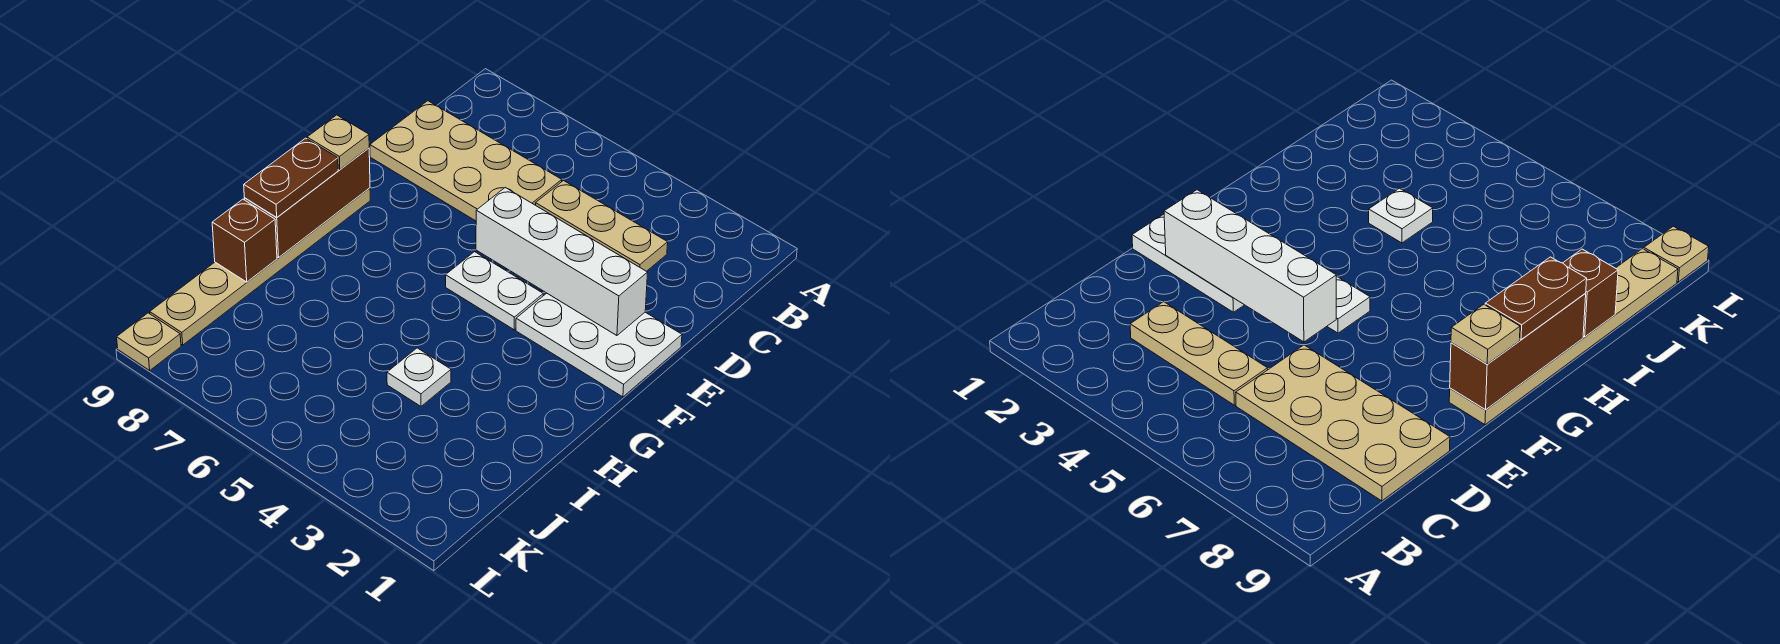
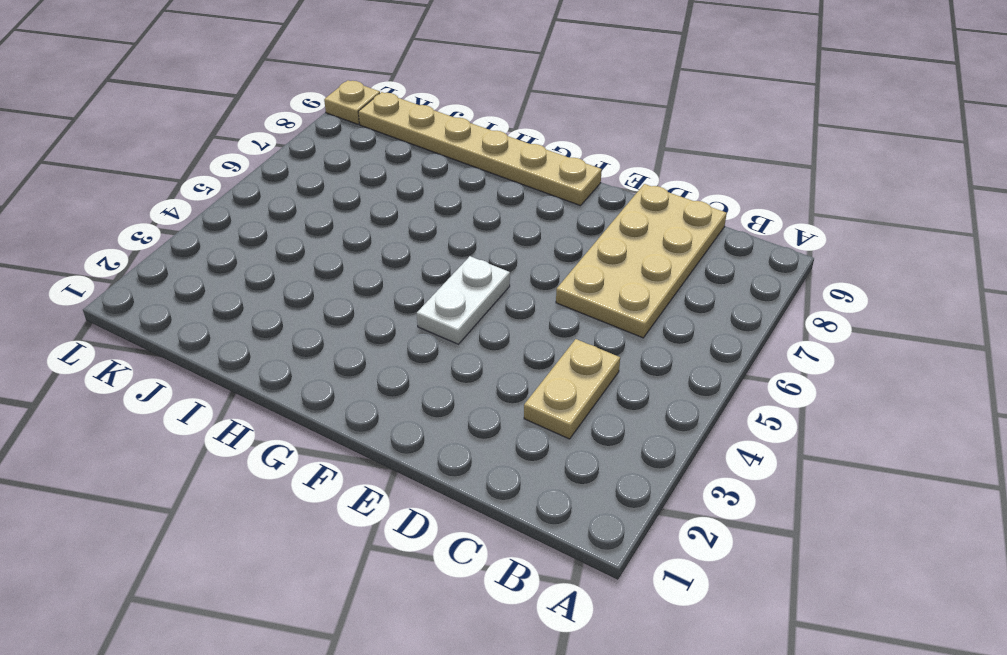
tan plate C3:C4 level 1 -> tan plate C3:C5 level 1
none -> white plate E1:F3 level 1
none -> white plate I4 level 1
none -> white brick E2:E5 level 2

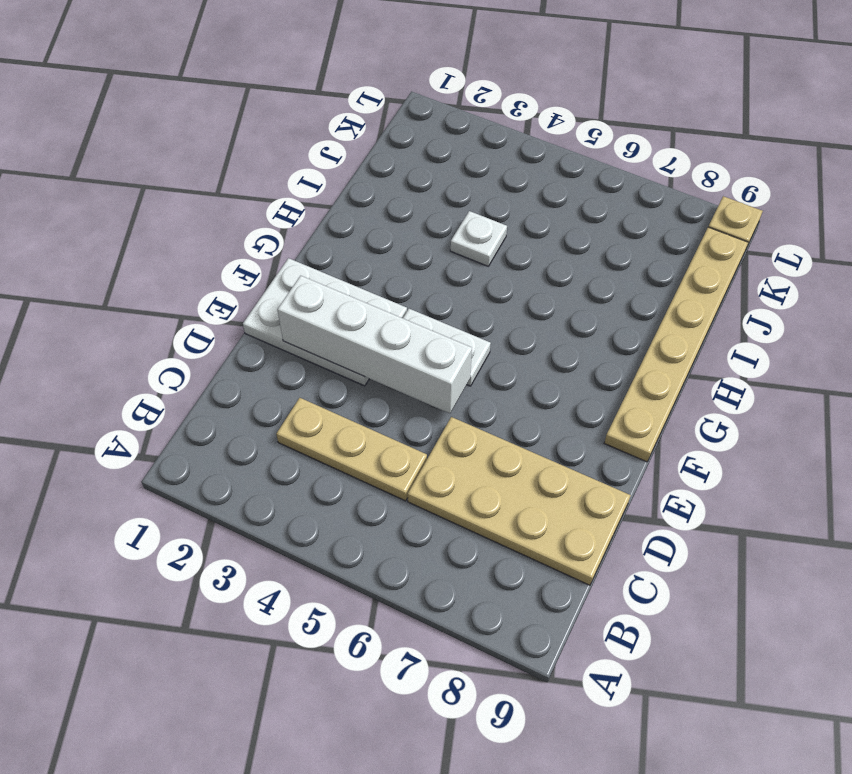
none -> brown brick F9:H9 level 2
none -> brown brick I9 level 2
none -> tan plate F9 level 3

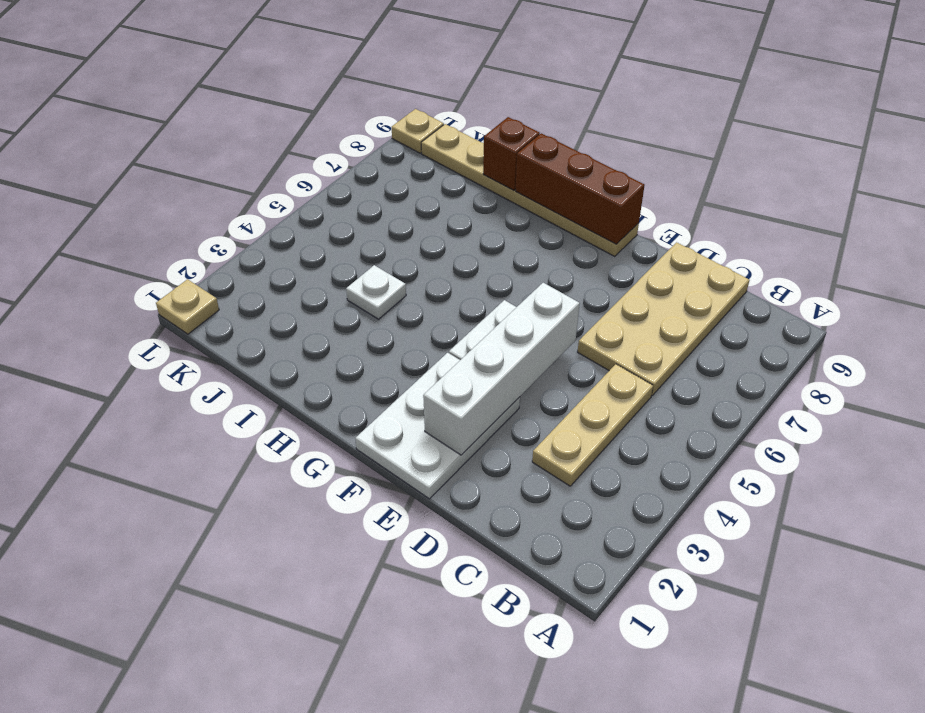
tan plate L1 level 1 -> tan plate F9 level 3
none -> brown plate G9:H9 level 3

